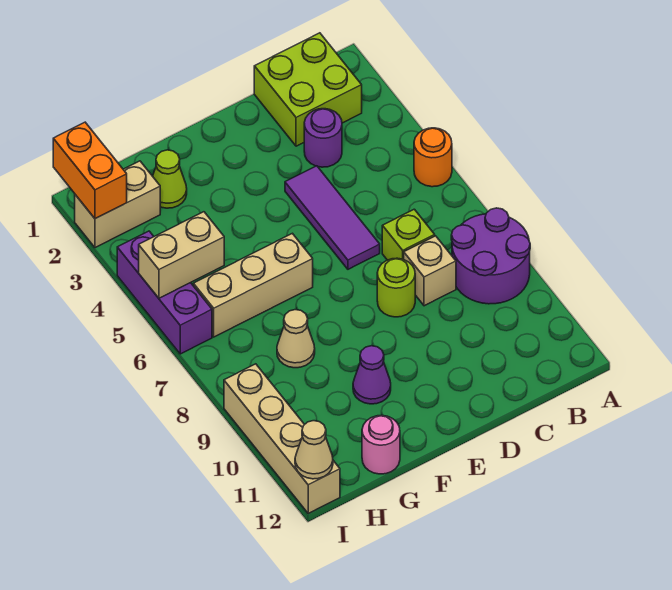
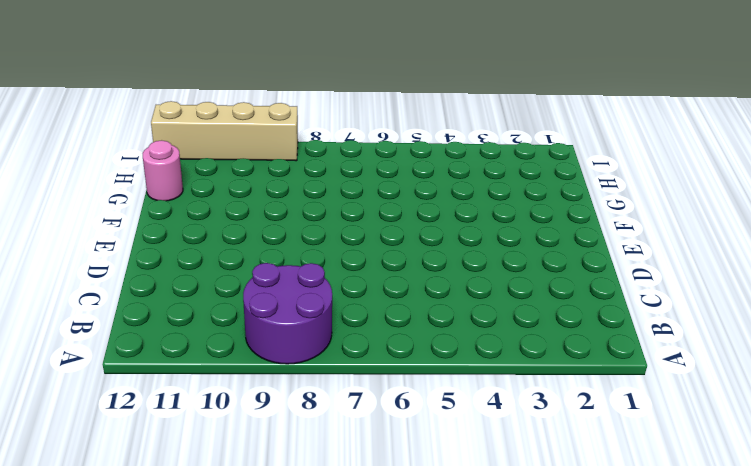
none -> orange round brick A5 level 1
none -> lime brick B1:C2 level 1
none -> purple round brick C3 level 1

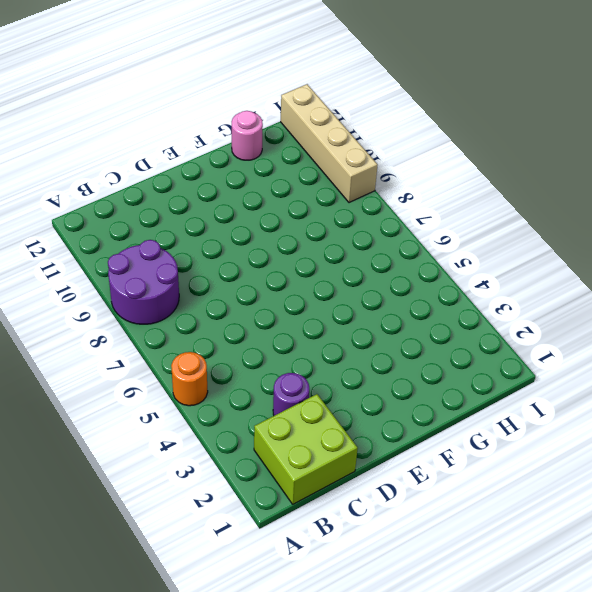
none -> lime brick C7 level 1
none -> tan brick C8 level 1
none -> purple tile D4:D6 level 1

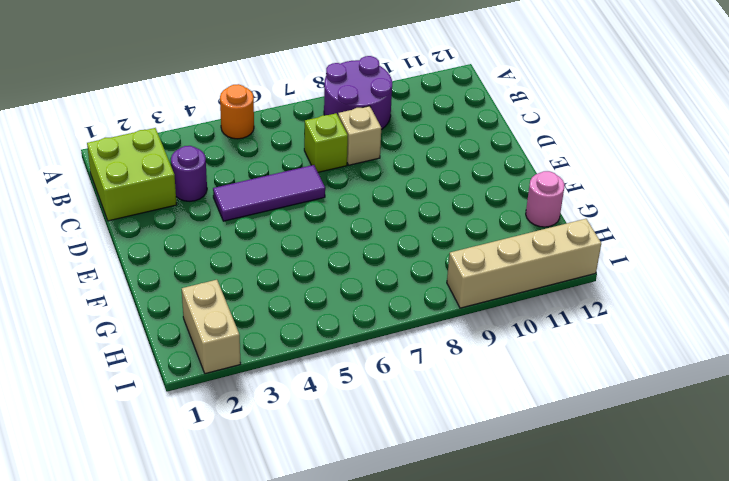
none -> lime round brick D8 level 1
none -> tan brick F6:H6 level 1
none -> purple cone F10 level 1

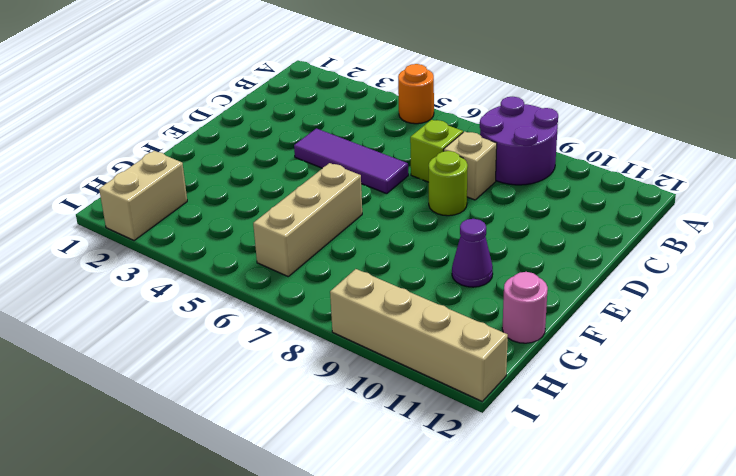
none -> lime brick B1:C2 level 1
none -> purple round brick C3 level 1
none -> lime cone G2 level 1

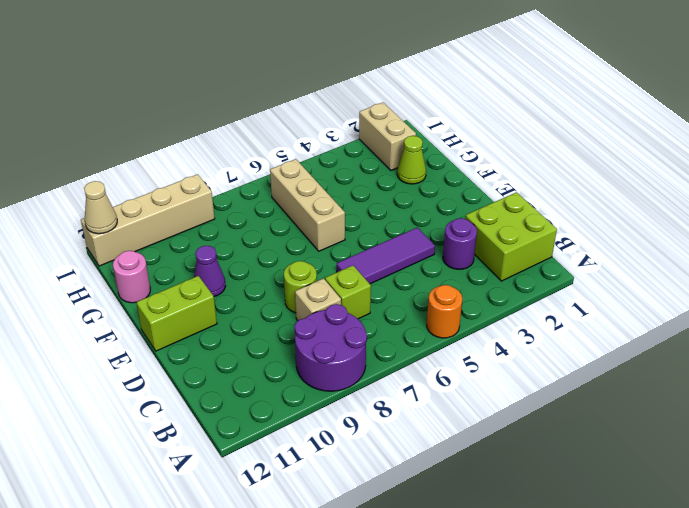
lime brick E11:E12 level 1 -> none
none -> tan cone G8 level 1
none -> purple brick I4:I6 level 1
none -> tan brick H5:I5 level 2

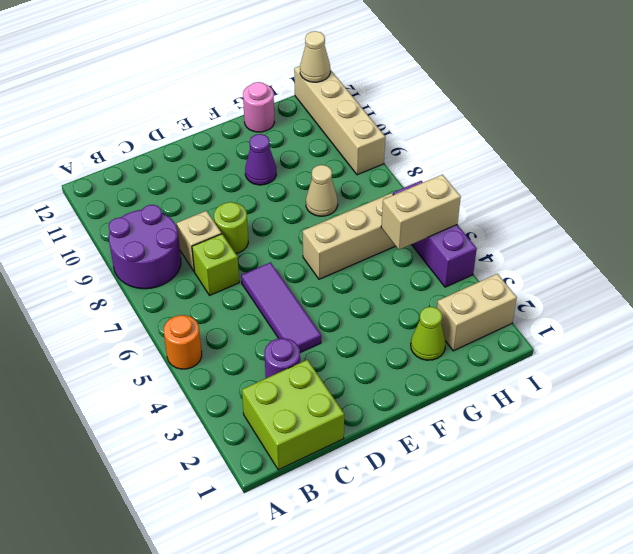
none -> orange brick I1:I2 level 2

